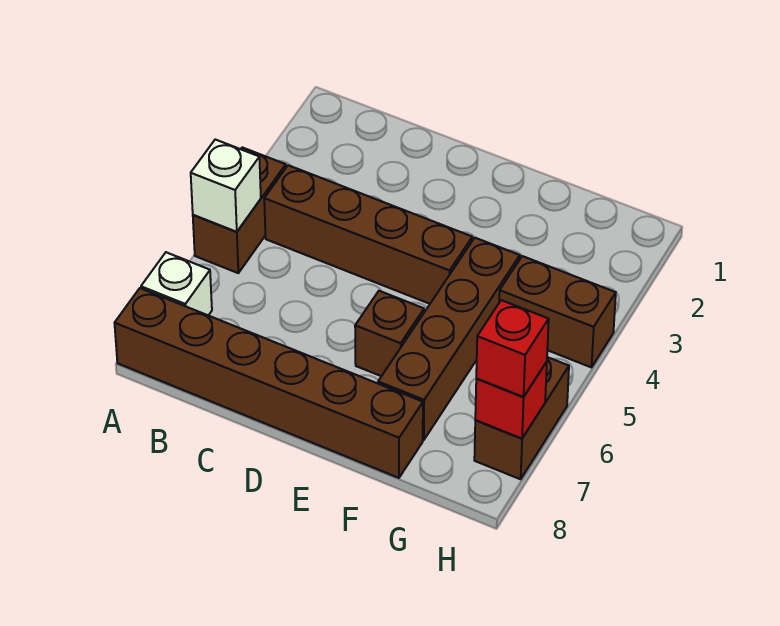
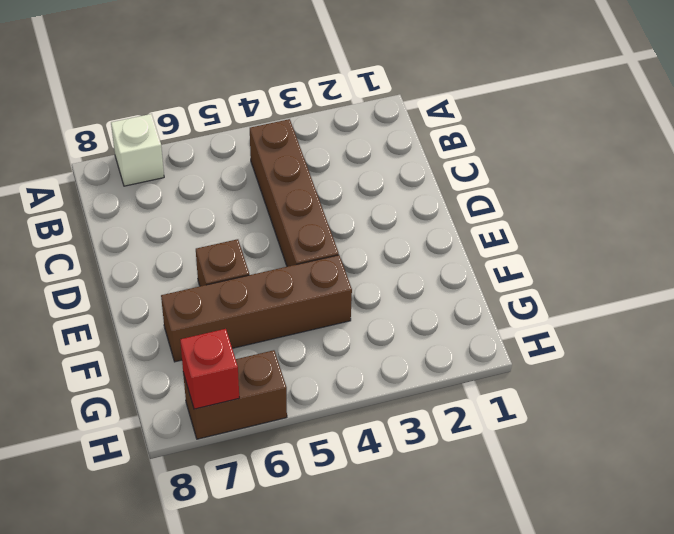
none -> brown brick A4:A5 level 1
none -> brown brick A8:F8 level 1

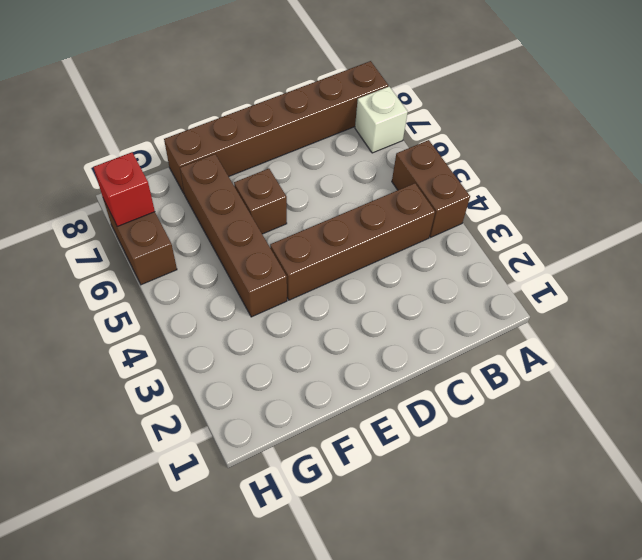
none -> brown brick G4:H4 level 1
none -> white brick A5 level 2

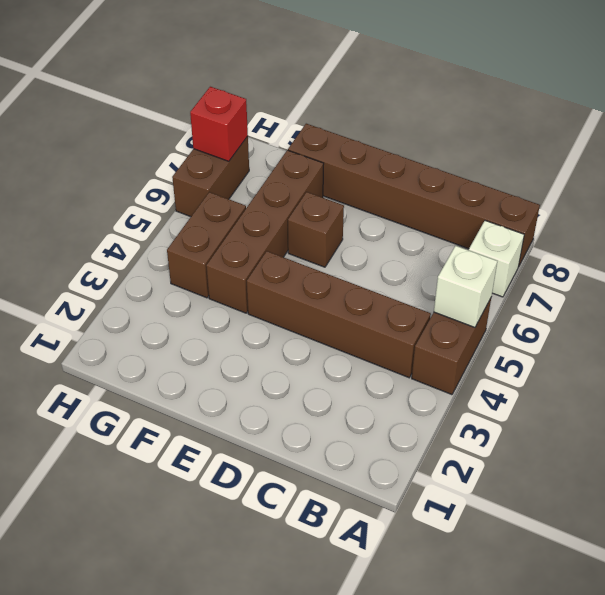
brown brick G4:G5 level 1 -> brown brick G4:H4 level 1
none -> red brick H7 level 3

